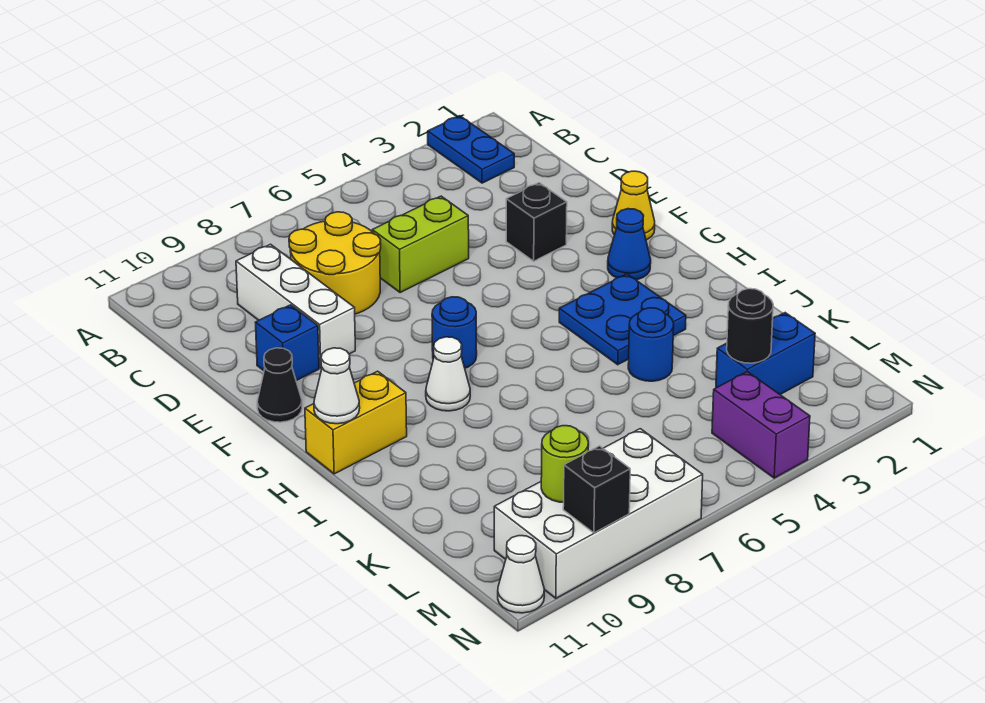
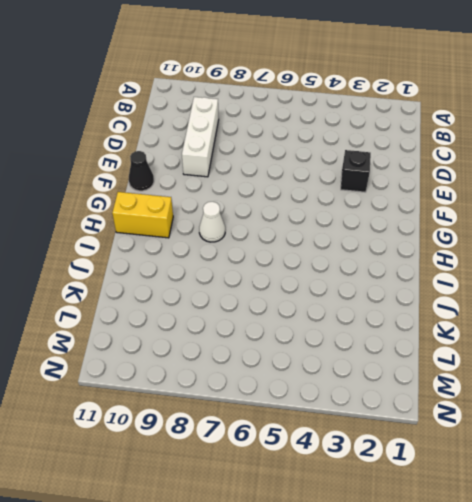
none -> blue plate A2:B2 level 1
none -> yellow round brick C7:D8 level 1
none -> lime brick D5:D6 level 1

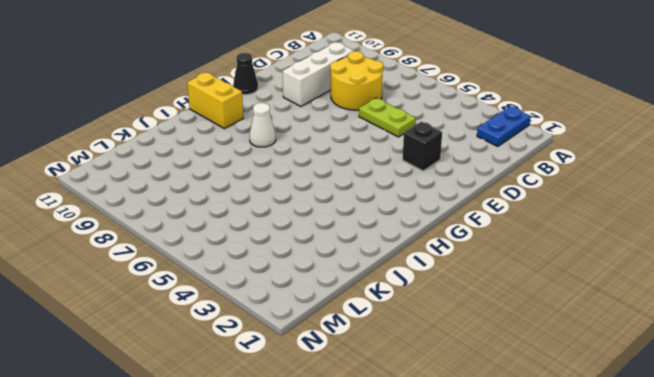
lime plate D5:D6 level 1 -> lime brick D5:D6 level 1
none -> blue brick E10 level 1
none -> yellow cone F1 level 1
none -> blue cone G2 level 1

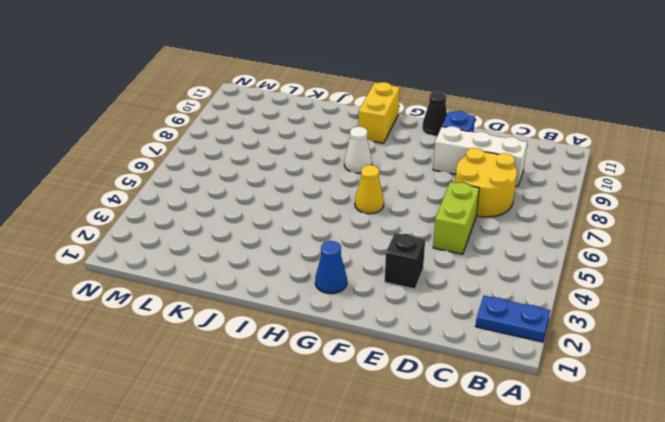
yellow cone G6 level 1 -> yellow cone F1 level 1
none -> blue round brick G7 level 1
none -> blue plate H3:I4 level 1
none -> blue round brick J4 level 1

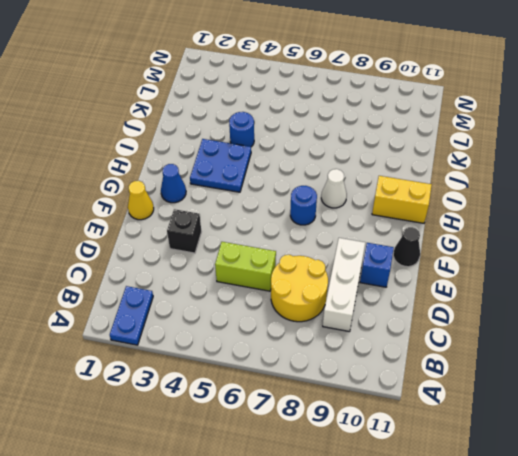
none -> blue brick L2:L3 level 1
none -> purple brick M4:N4 level 1
none -> white brick M7:N10 level 1

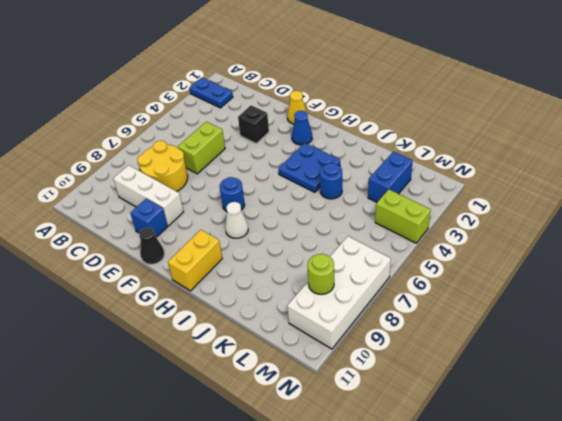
lime brick M4:N4 level 1 -> purple brick M4:N4 level 1
none -> white cone N11 level 1
none -> white cone H11 level 2
none -> black round brick L3 level 2

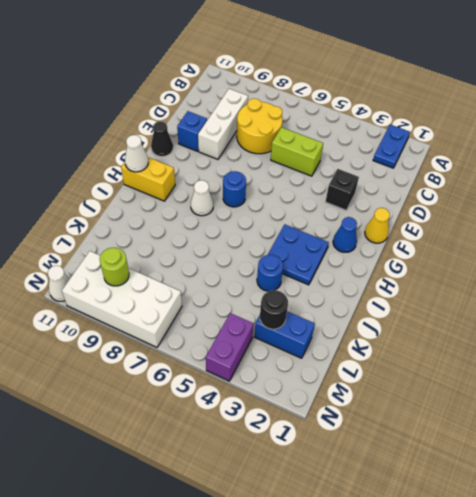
none -> black brick N9 level 2

